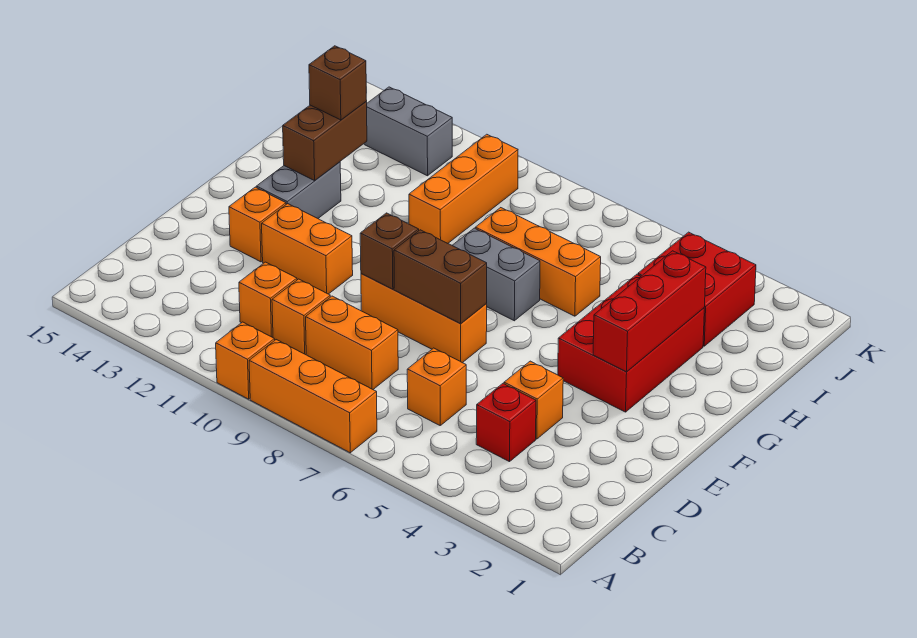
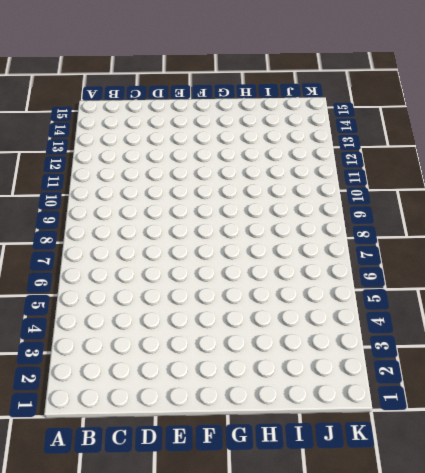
none -> orange brick A7:A9 level 1
none -> orange brick A10 level 1
none -> red brick C4 level 1

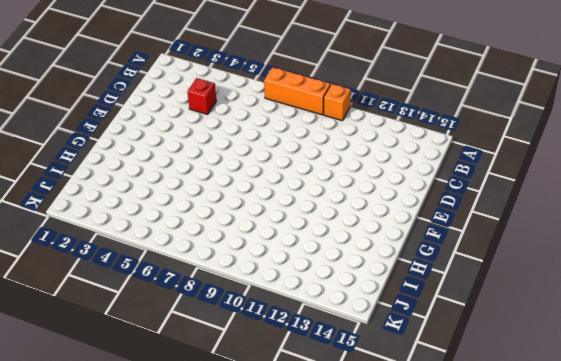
none -> orange brick C6 level 1
none -> orange brick C8:C9 level 1
none -> orange brick C10 level 1

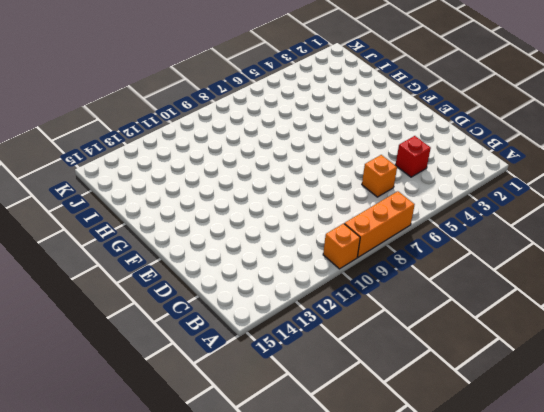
none -> orange brick C8:C9 level 1
none -> orange brick C10 level 1
none -> orange brick C11 level 1

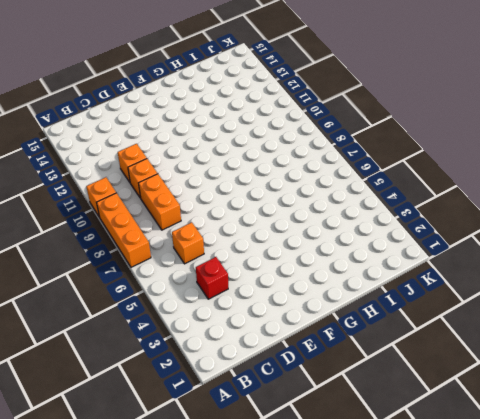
none -> orange brick D4 level 1
none -> orange brick E7:E9 level 1
none -> orange brick E11:E12 level 1

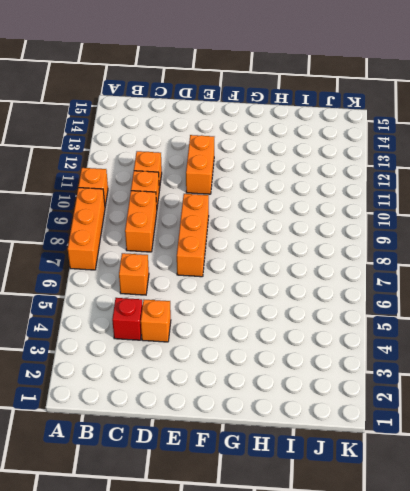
none -> orange brick E13 level 1
none -> red brick F3:H4 level 1
none -> grey brick F13:G13 level 1

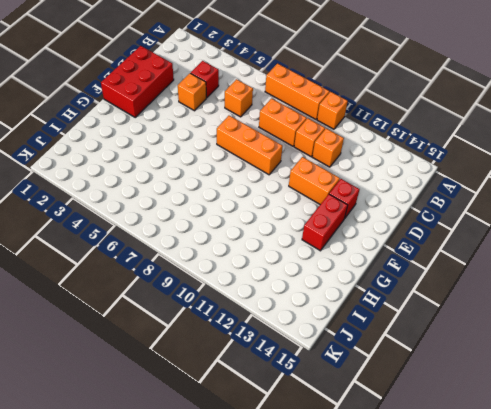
red brick D1:F2 level 1 -> red brick F3:H4 level 1
red brick E13 level 1 -> orange brick E13 level 1
red brick F13:G13 level 1 -> grey brick F13:G13 level 1
none -> grey brick G7:G8 level 1
none -> orange brick H6:H8 level 1
none -> orange brick H10:J10 level 1

